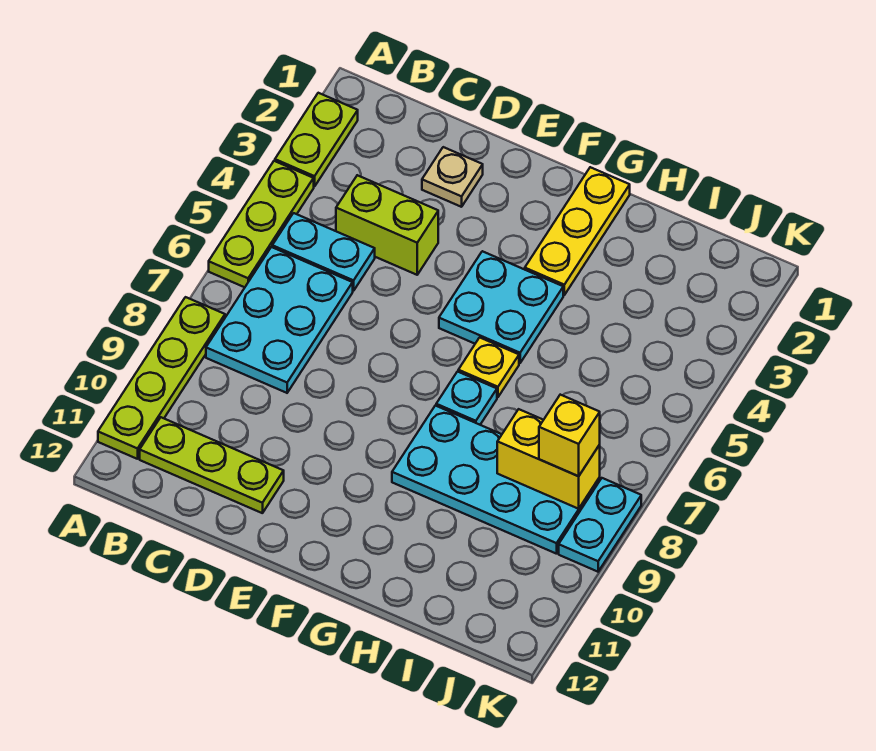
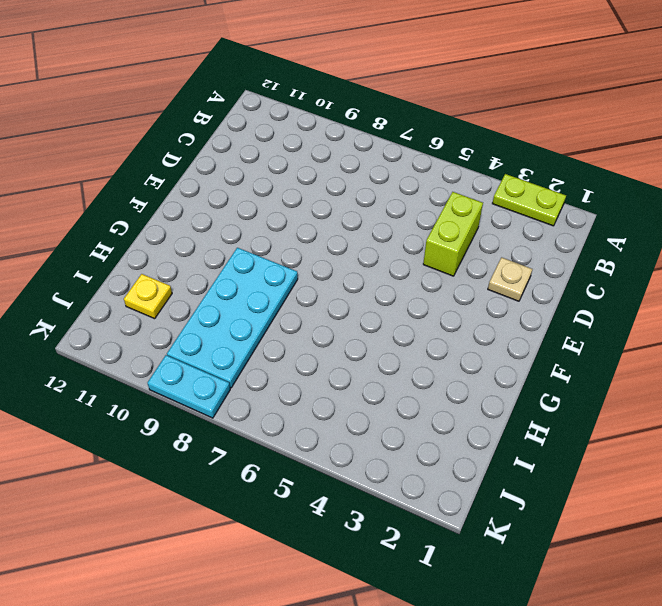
yellow plate I11 level 1 -> yellow plate G6 level 1
none -> lime plate A4:A6 level 1
none -> lime plate A8:A11 level 1
none -> cyan plate B5:C5 level 1

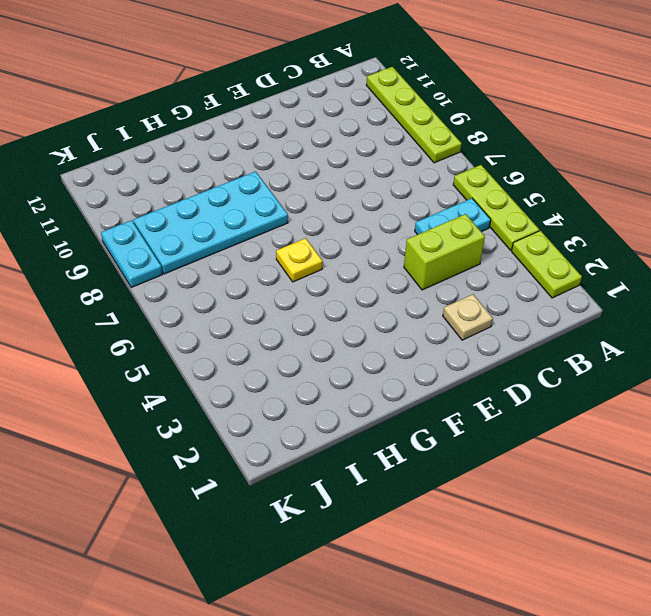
none -> cyan plate B6:C8 level 1
none -> lime plate B11:D11 level 1
none -> cyan plate F4:G5 level 1

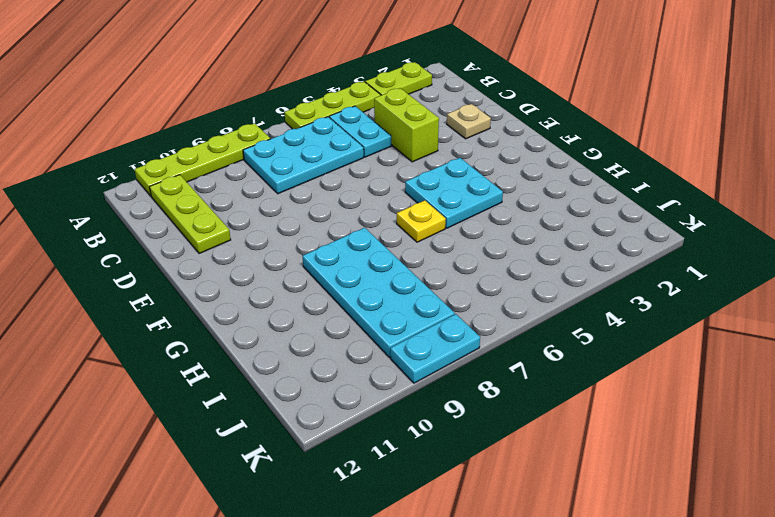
none -> yellow plate G1:G3 level 1
none -> cyan plate G7 level 1
none -> yellow brick I8:J8 level 2

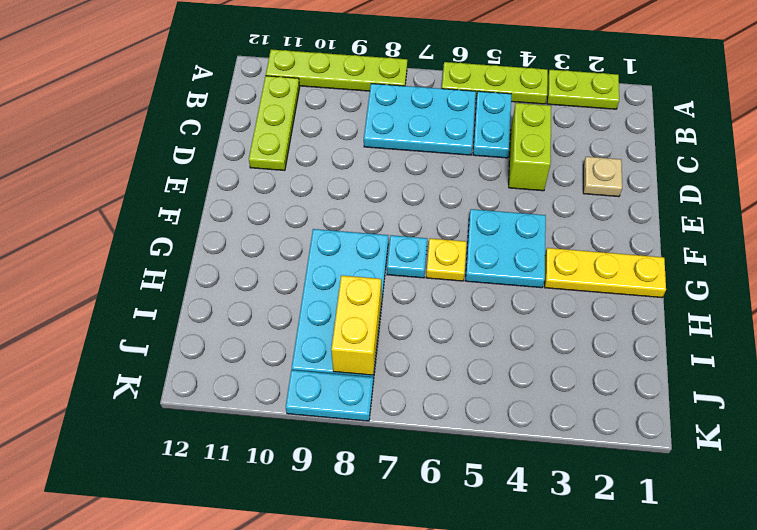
none -> yellow brick J8 level 3

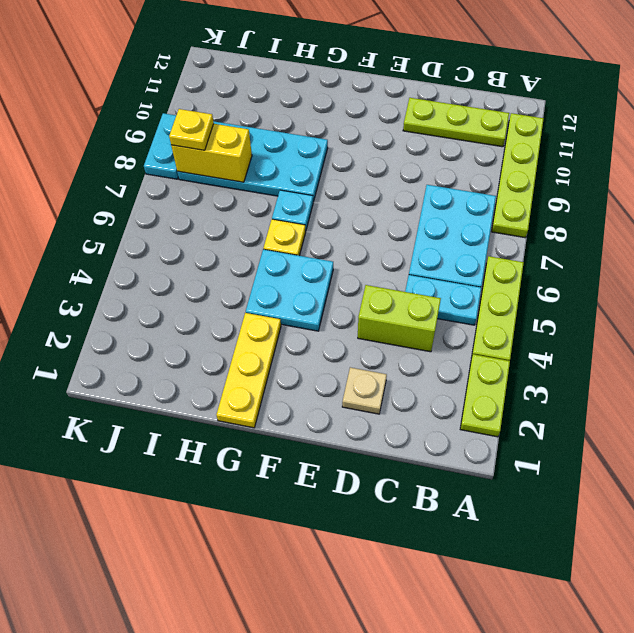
yellow plate J8 level 3 -> yellow brick J8 level 3

